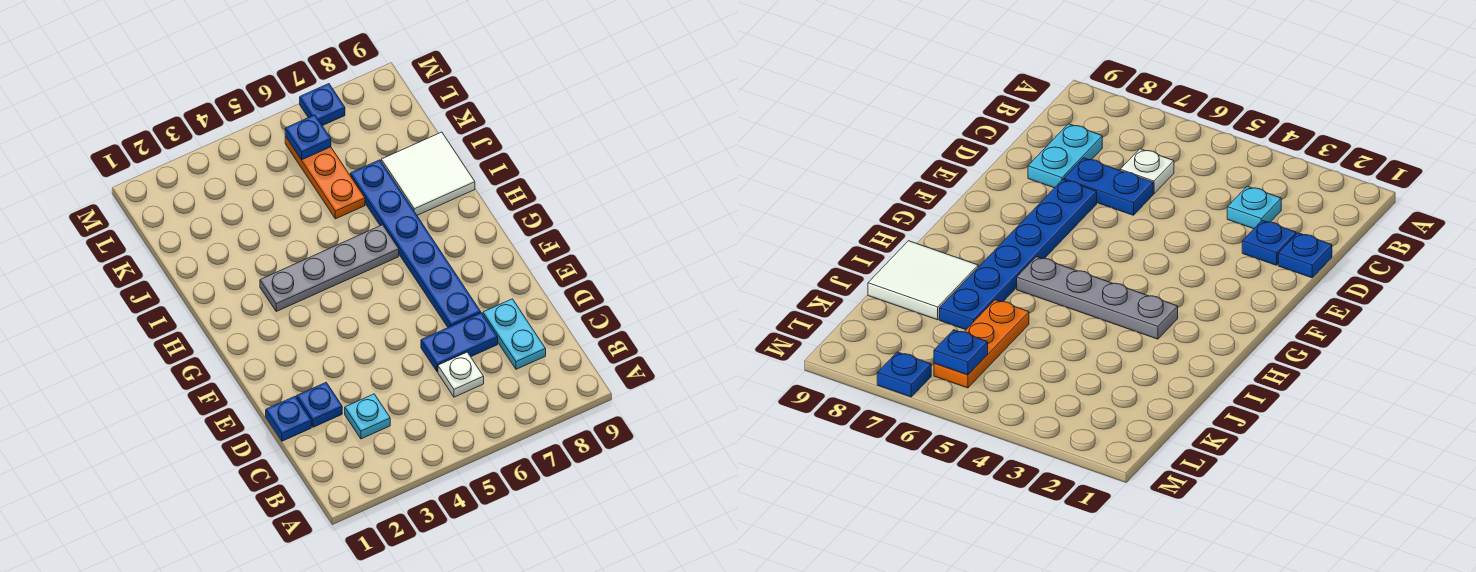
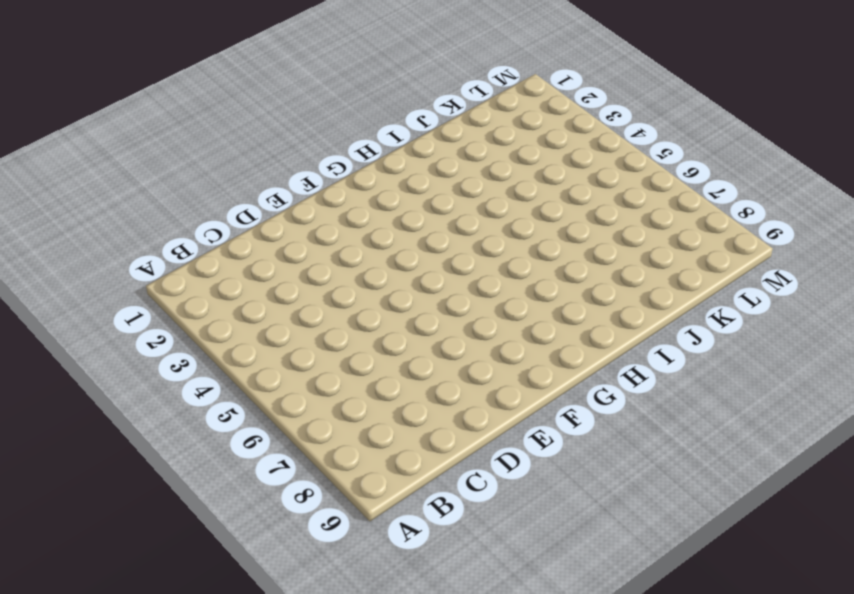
none -> cyan plate C3 level 1
none -> white plate C6 level 1
none -> cyan plate C8:D8 level 1

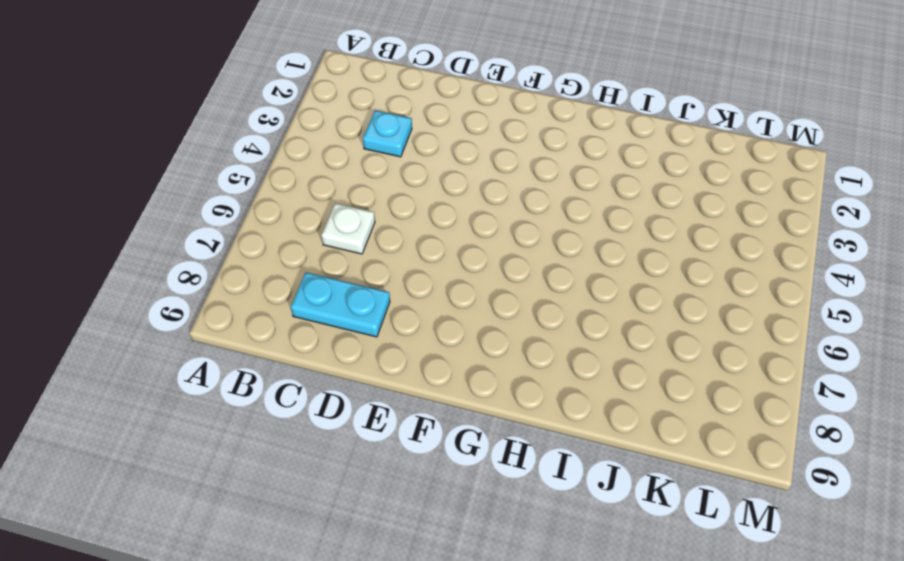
none -> blue plate D1 level 1
none -> blue plate D2 level 1
none -> blue plate D6:D7 level 1

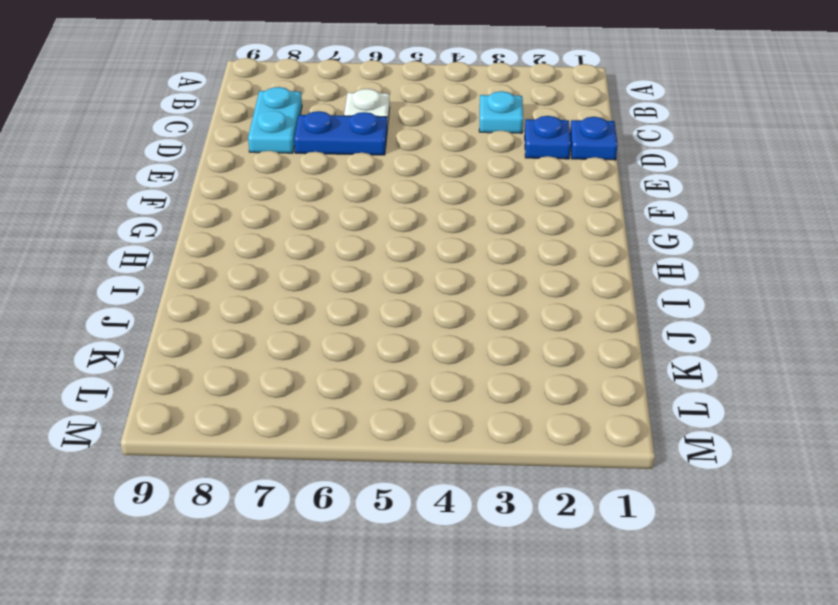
none -> blue plate E7:J7 level 1
none -> grey plate H3:H6 level 1
none -> white tile I8:J9 level 1

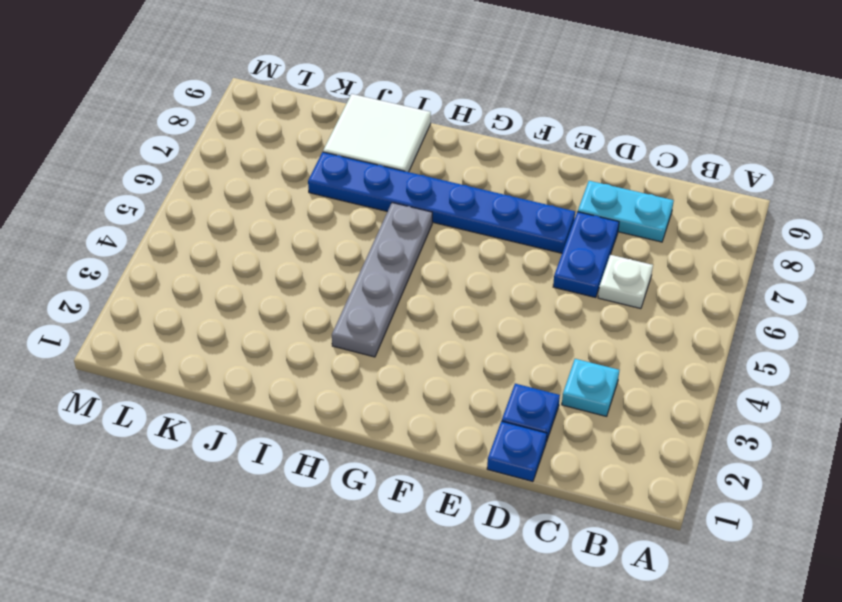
none -> orange plate J6:L6 level 1
none -> blue plate M7 level 1
none -> blue plate L6 level 2

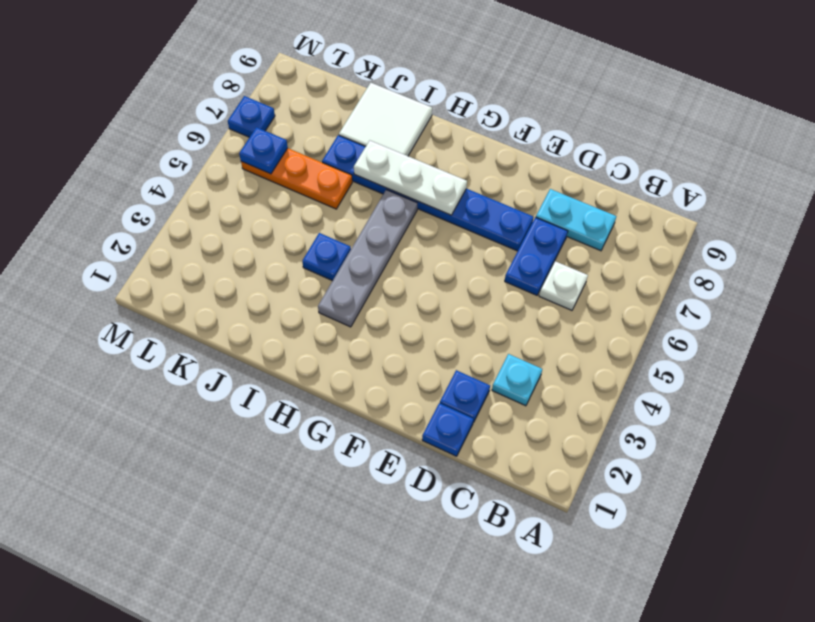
white plate G7:I7 level 2 -> none
blue plate I4 level 1 -> none

